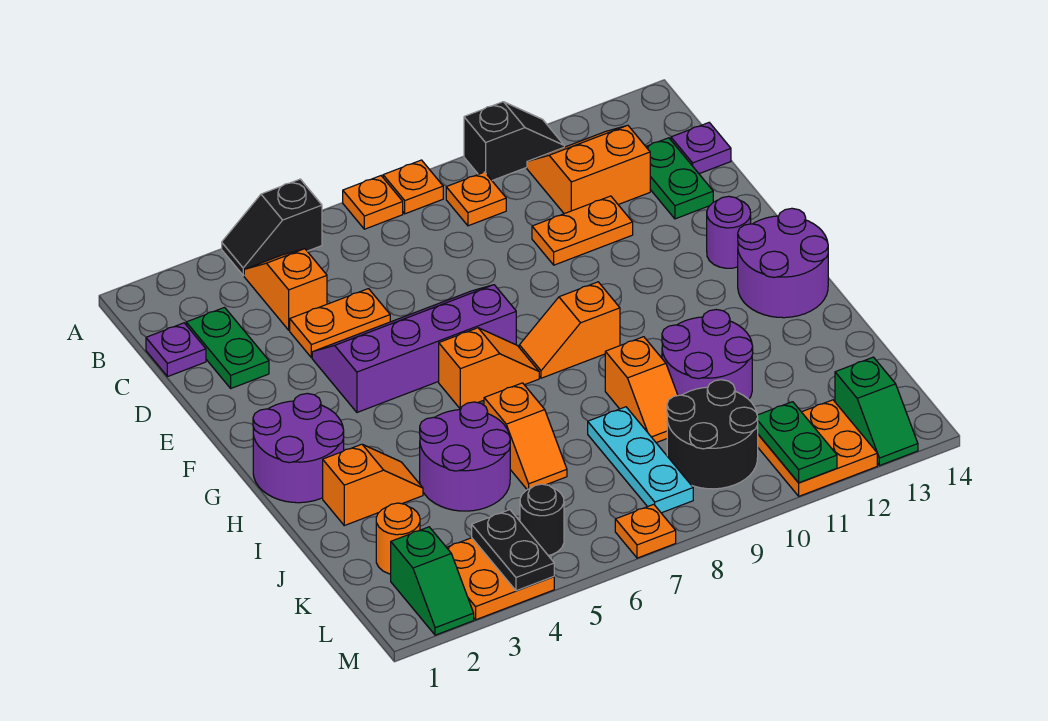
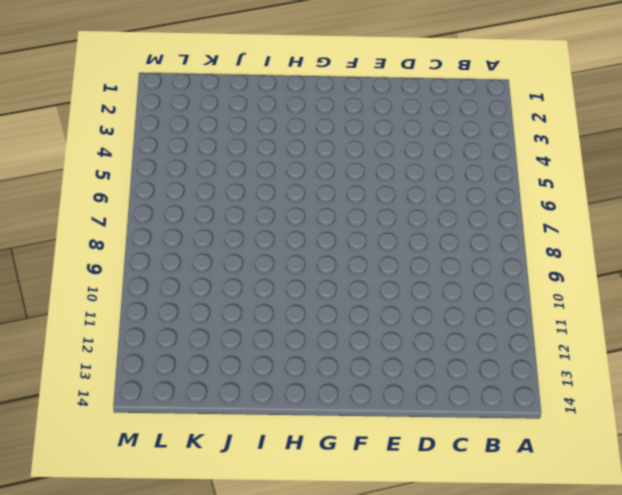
none -> black slope A4:A5 level 1 top 5
none -> orange plate A7 level 1
none -> orange plate A8 level 1
none -> black slope A10:A11 level 1 top 10

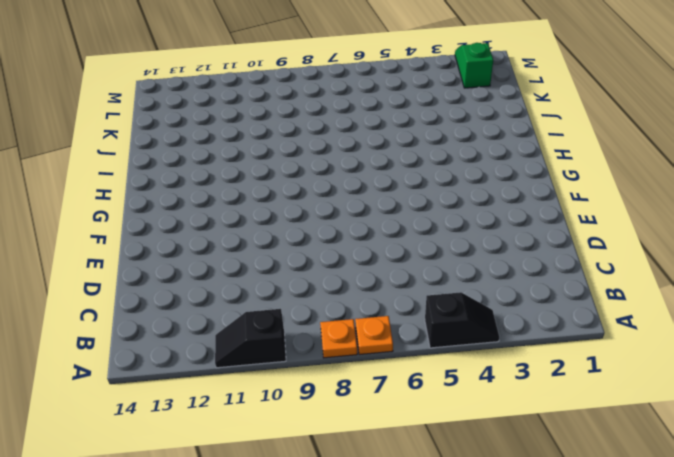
none -> orange slope B4:C4 level 1 top C
none -> orange plate B9 level 1
none -> orange slope B11:C12 level 1 top C
none -> purple plate C1 level 1

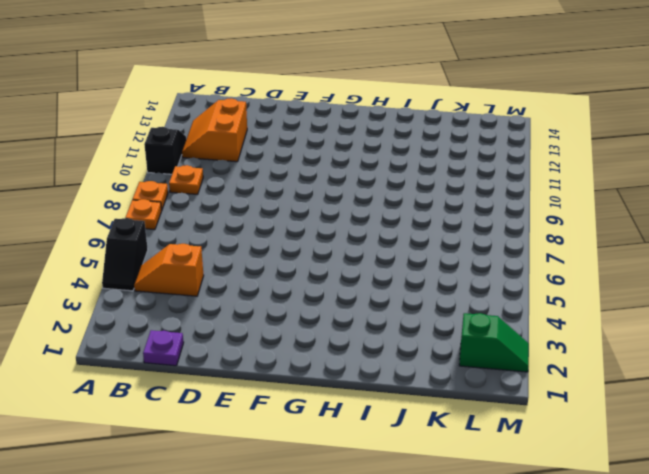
none -> green plate C2:D2 level 1
none -> green plate C13:D13 level 1
none -> purple plate C14 level 1
none -> orange plate D4:D5 level 1

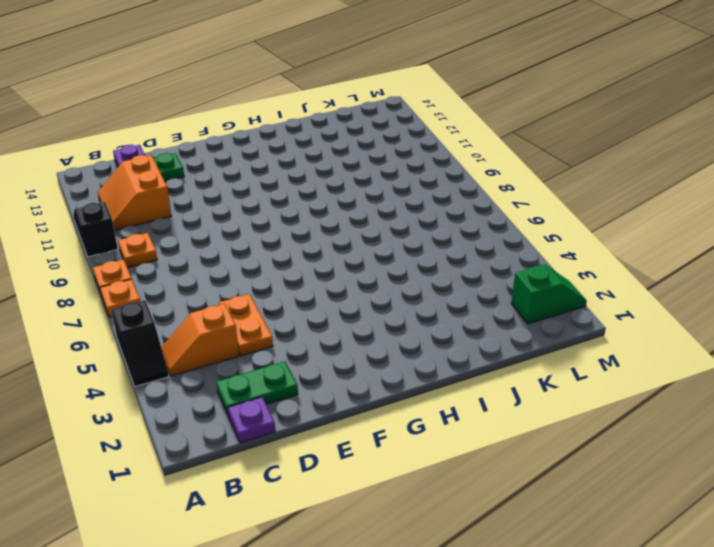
none -> orange plate D10:D11 level 1
none -> purple slope E4:F7 level 1 top F
none -> purple round brick F13 level 1
none -> purple round brick G1:H2 level 1

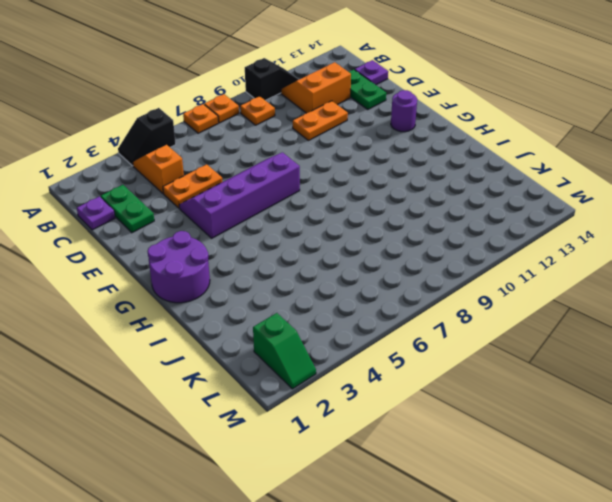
none -> orange slope G6:G7 level 1 top 6
none -> orange slope G8:G9 level 1 top 9
none -> purple round brick G13:H14 level 1
none -> orange slope I2:I3 level 1 top 2

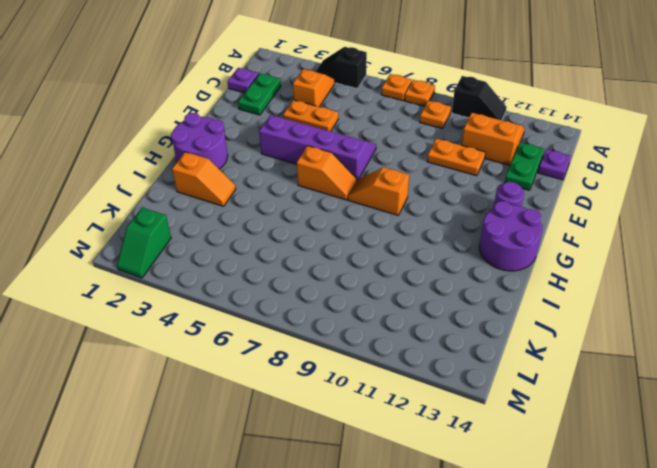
none -> purple round brick I4:J5 level 1
none -> orange slope I6:J6 level 1 top I
none -> orange slope I9:J9 level 1 top I
none -> purple round brick I10:J11 level 1

